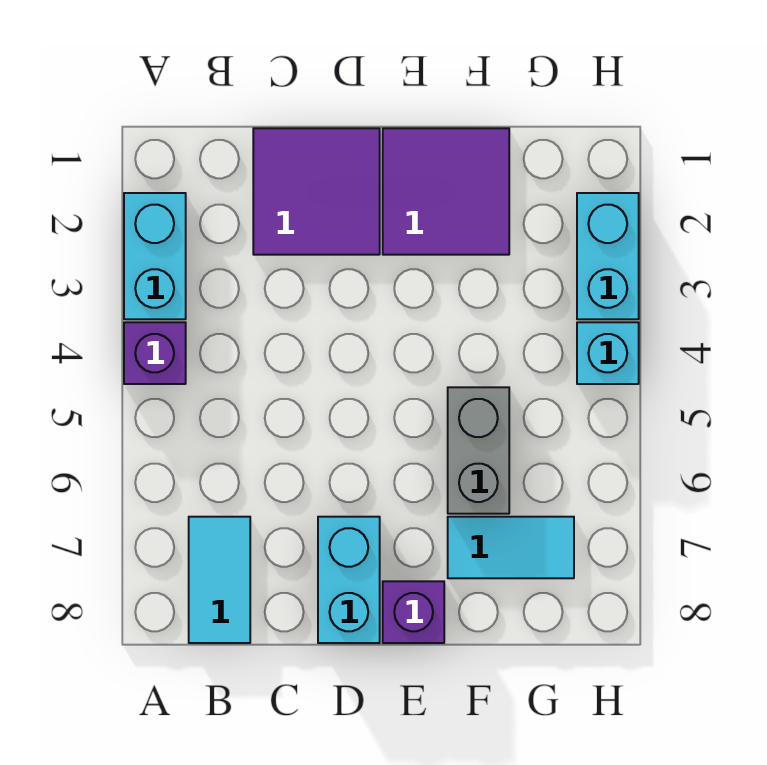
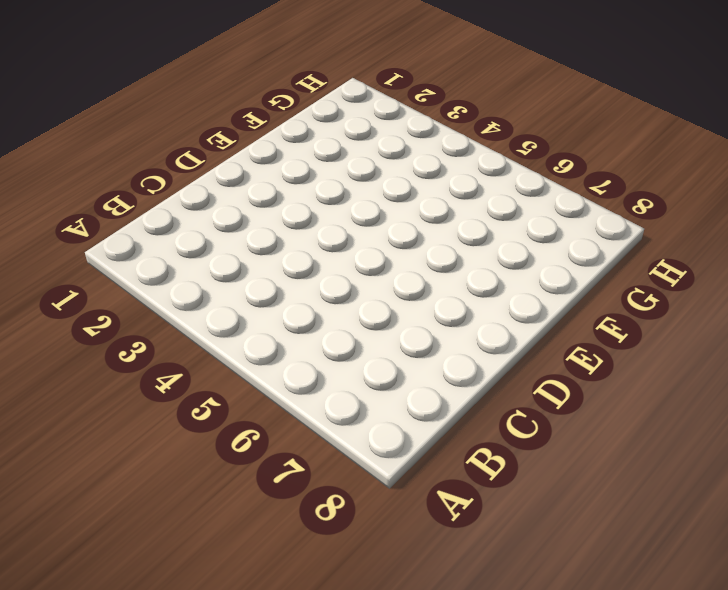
none -> cyan brick A2:A3 level 1
none -> purple brick A4 level 1

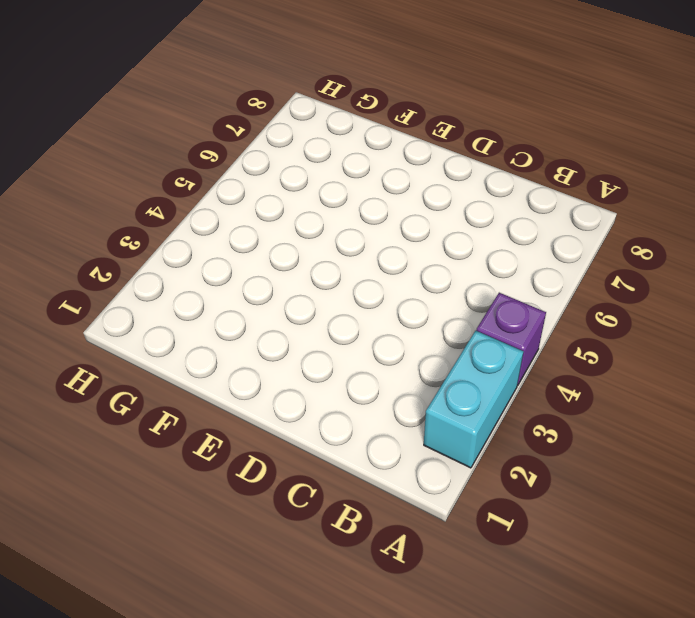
none -> cyan tile B7:B8 level 1
none -> purple tile C1:D2 level 1

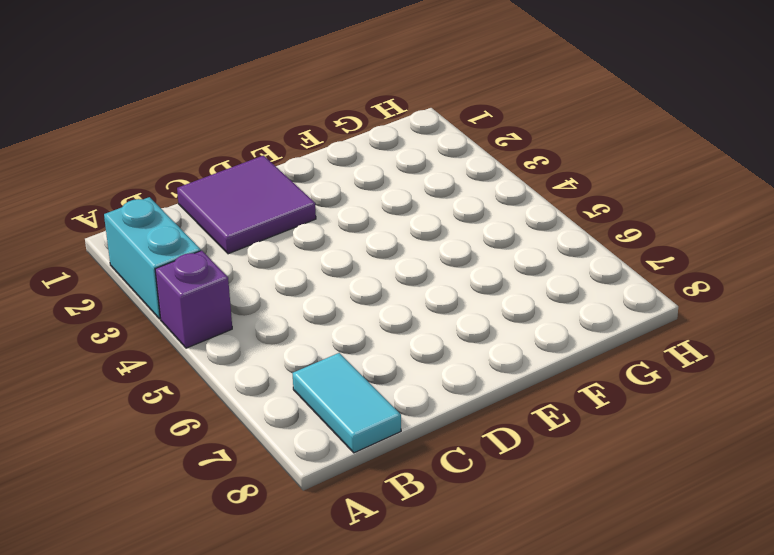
none -> cyan brick D7:D8 level 1
none -> purple tile E1:F2 level 1

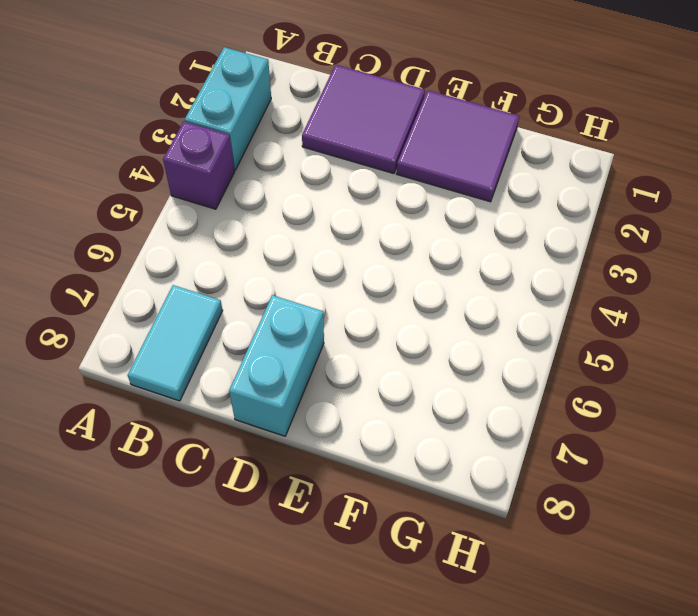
none -> purple brick E8 level 1
none -> grey brick F5:F6 level 1

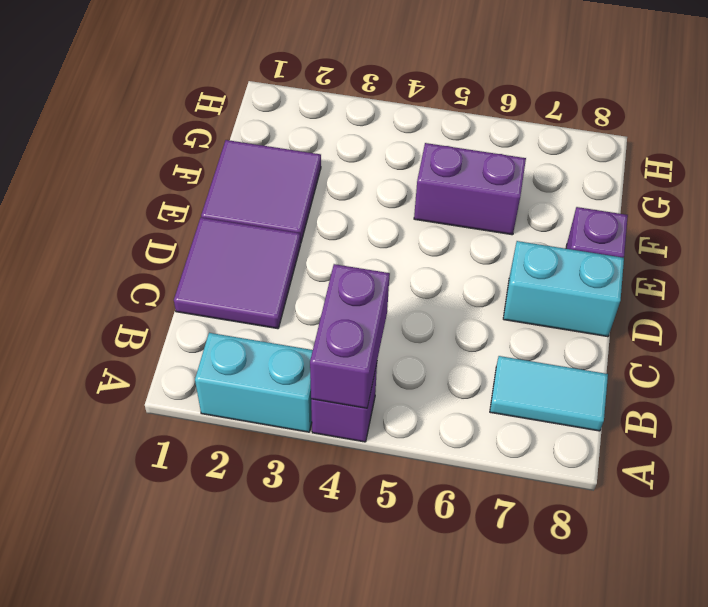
purple brick A4:B4 level 2 -> none
purple brick F5:F6 level 1 -> grey brick F5:F6 level 1
none -> cyan tile F7:G7 level 1
none -> cyan brick H2:H3 level 1

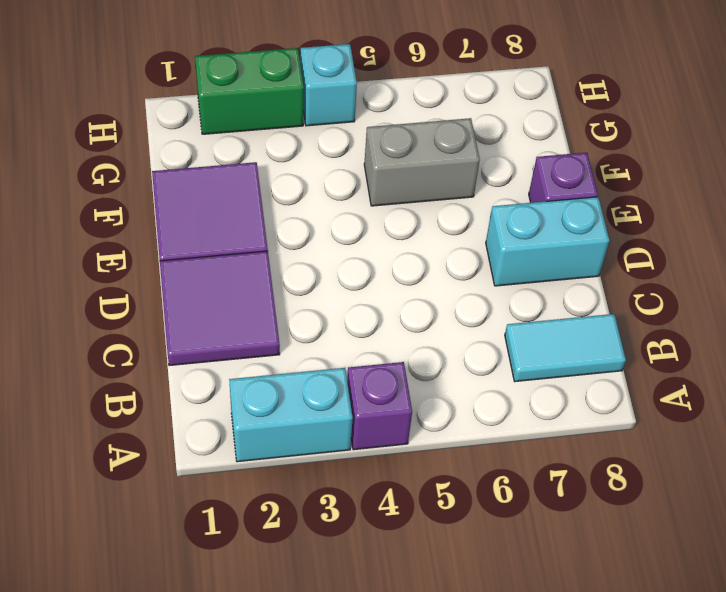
green brick H2:H3 level 1 -> cyan brick H2:H3 level 1
none -> cyan tile F7:G7 level 1

